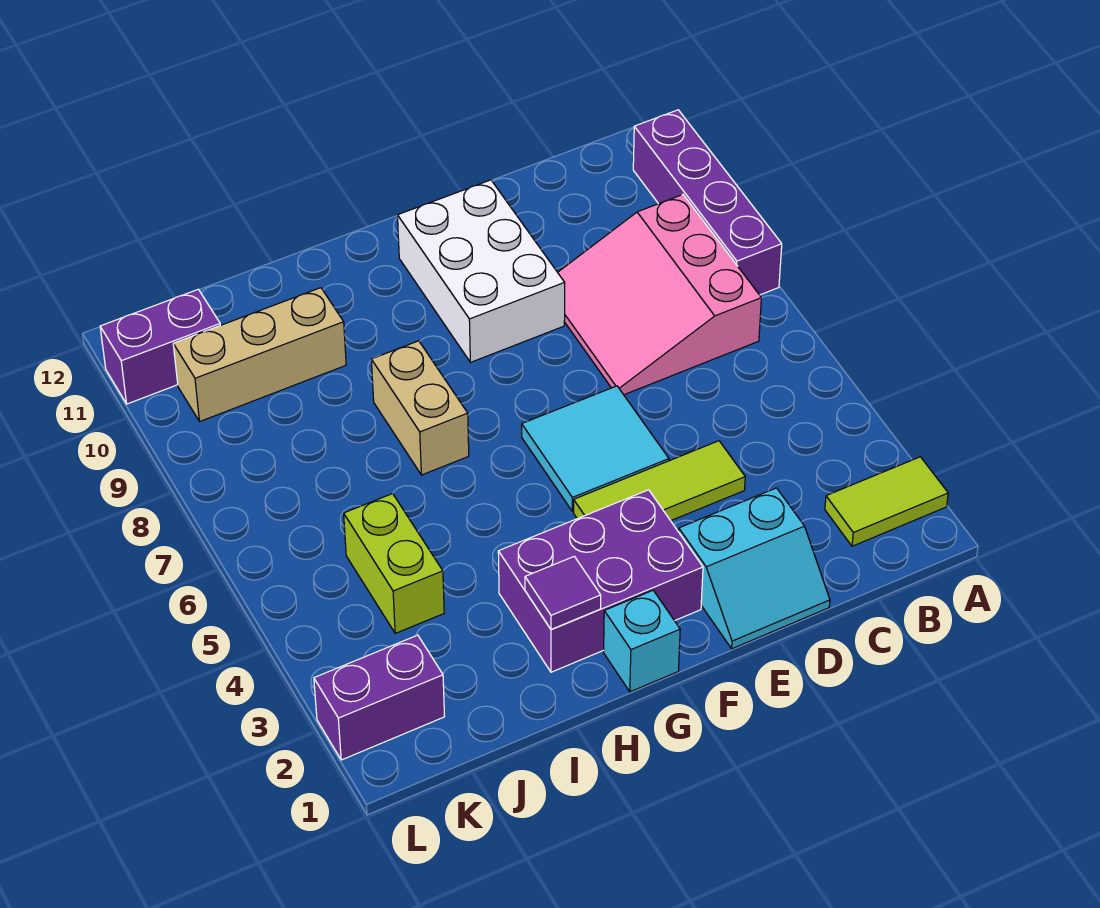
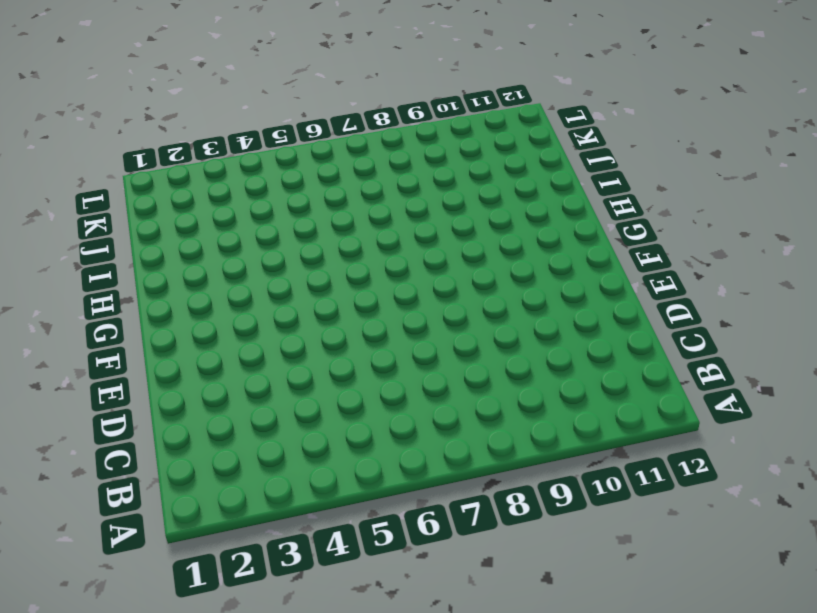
none -> lime tile A2:B2 level 1
none -> purple brick A8:A11 level 1
none -> pink slope B7:D9 level 1 top B

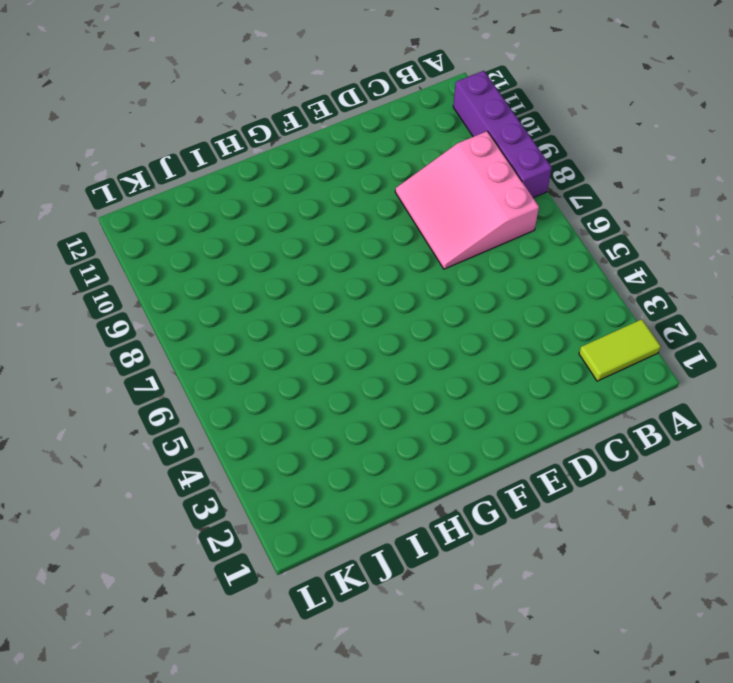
none -> cyan slope D1:E2 level 1 top 2
none -> lime tile D4:F4 level 1
none -> cyan tile E5:F6 level 1

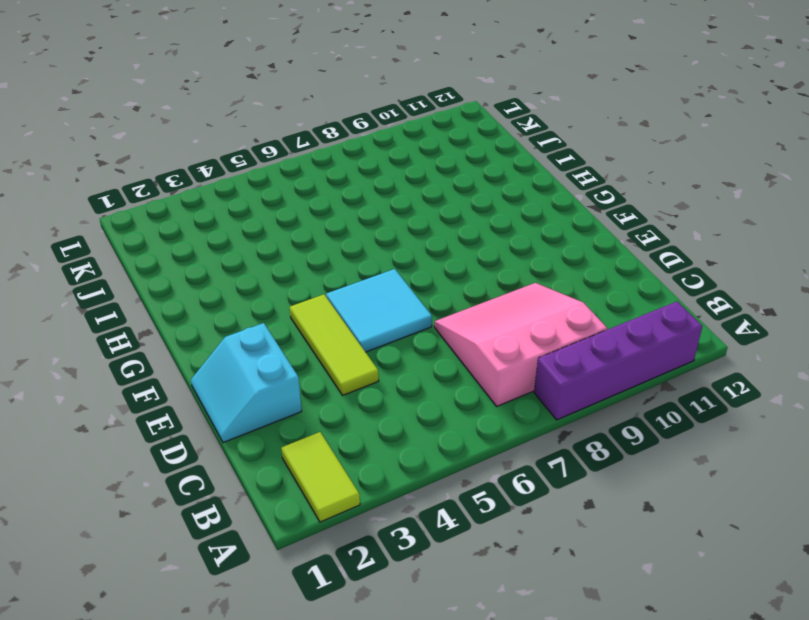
none -> white brick E9:F11 level 1
none -> purple brick F2:H3 level 1
none -> cyan brick G1 level 1

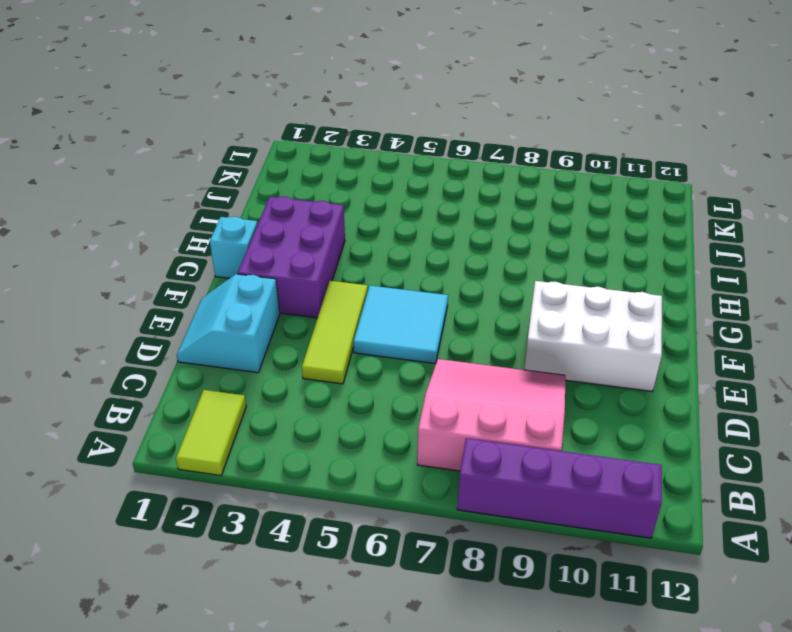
none -> tan brick H7:H8 level 1
none -> tan brick I10:K10 level 1
none -> lime brick J4:J5 level 1

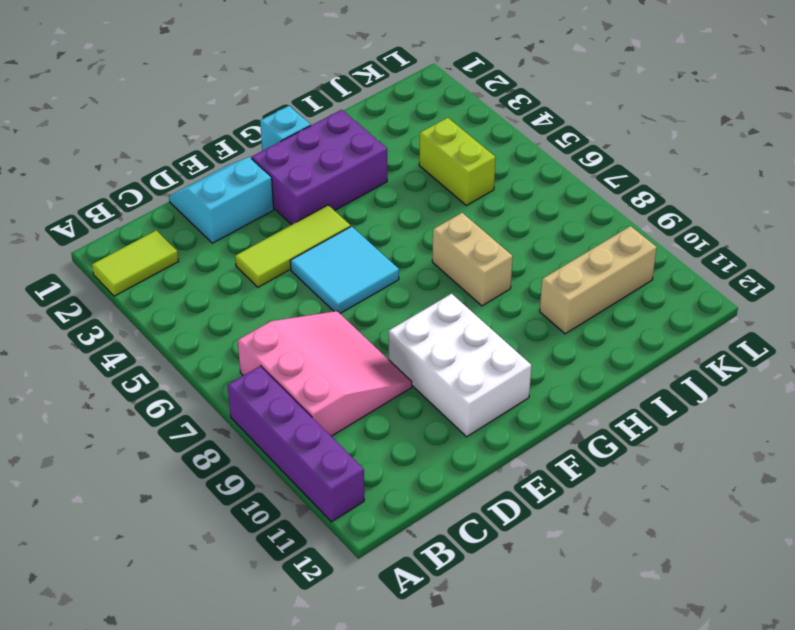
none -> purple brick K2:L2 level 1
none -> purple brick K11:L11 level 1
none -> purple tile H2 level 2

